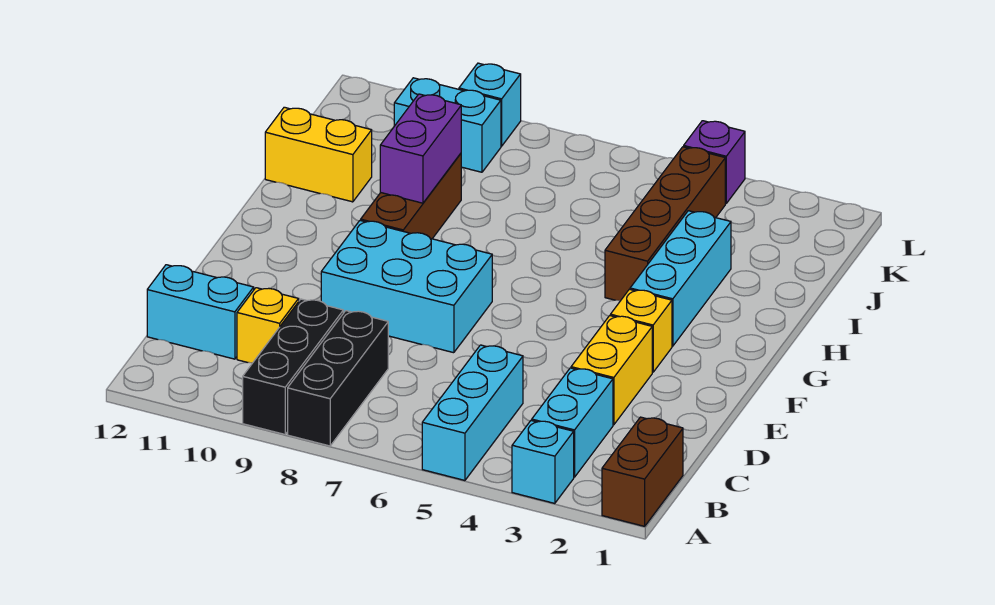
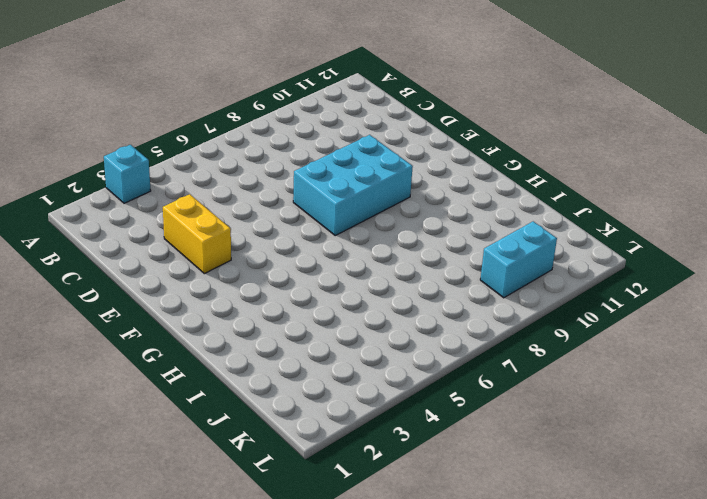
none -> brown brick A1:B1 level 1
none -> cyan brick A5:C5 level 1
none -> black brick A8:C8 level 1

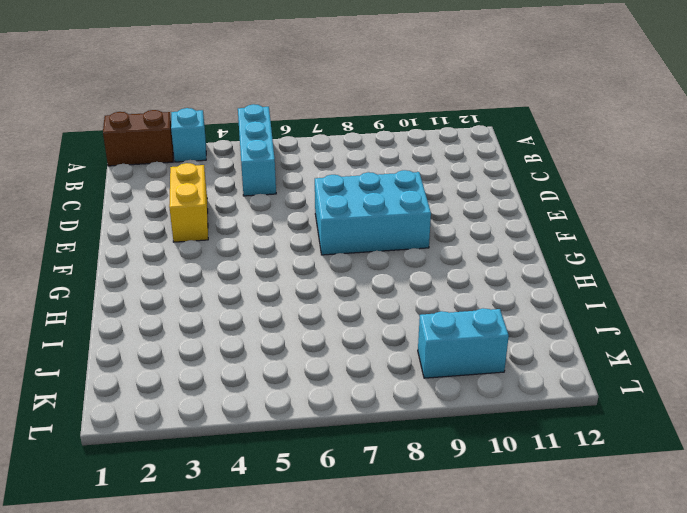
brown brick A1:A2 level 1 -> brown brick A1:B1 level 1
none -> black brick A8:C8 level 1
none -> black brick A9:C9 level 1
none -> cyan brick B3:C3 level 1

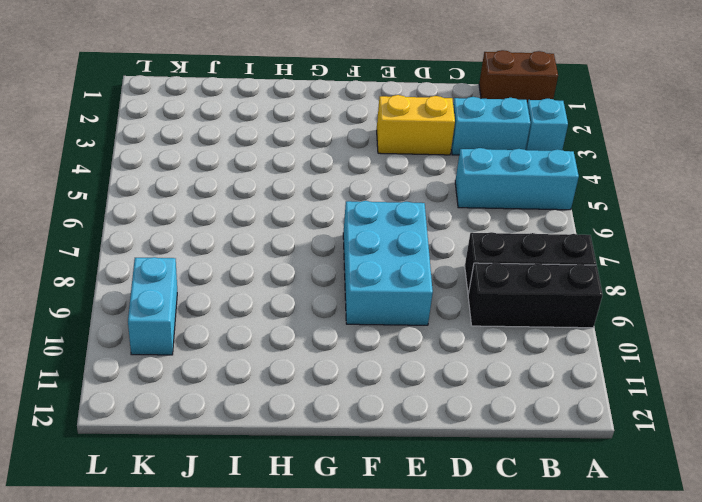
none -> yellow brick C10 level 1
none -> cyan brick C11:C12 level 1
none -> yellow brick F3 level 1

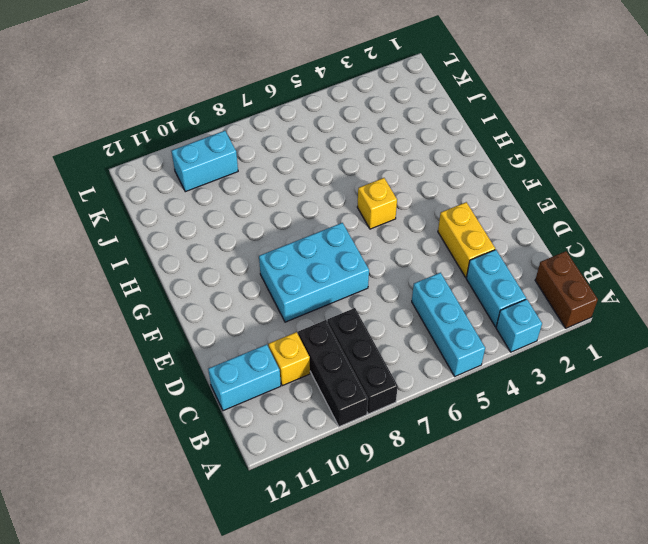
yellow brick G5 level 1 -> yellow brick F3 level 1
none -> cyan brick G3:I3 level 1
none -> brown brick G9:I9 level 1
none -> brown brick H4:K4 level 1

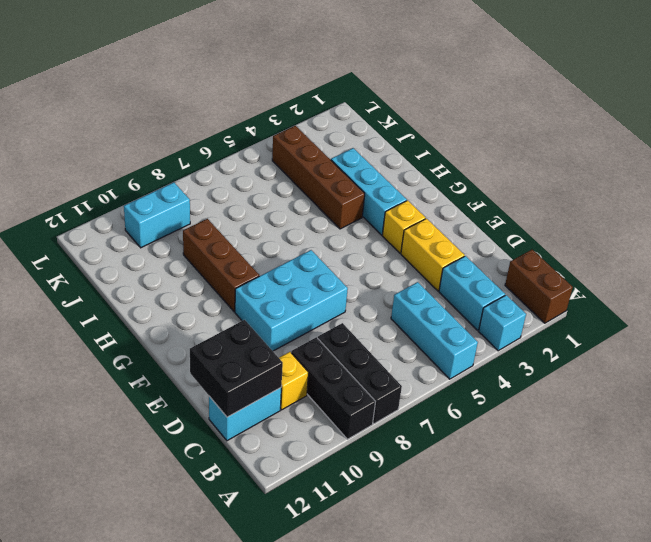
black brick C11:D12 level 2 -> none
none -> yellow brick I11:I12 level 1
none -> purple brick L4 level 1
none -> cyan brick L9 level 1

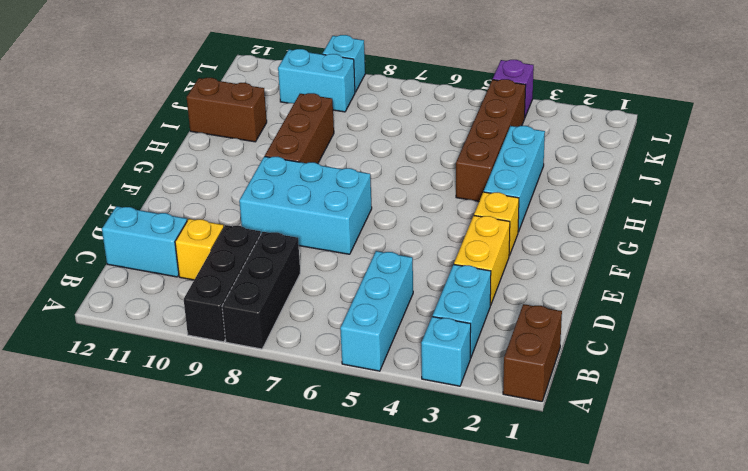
brown brick I11:I12 level 1 -> yellow brick I11:I12 level 1
none -> purple brick H9:I9 level 2

